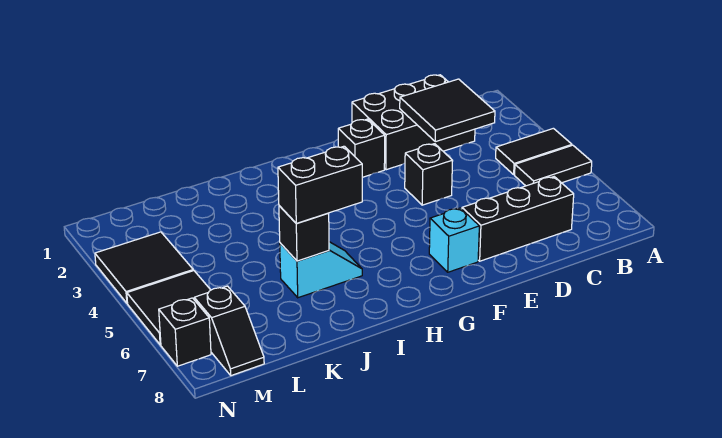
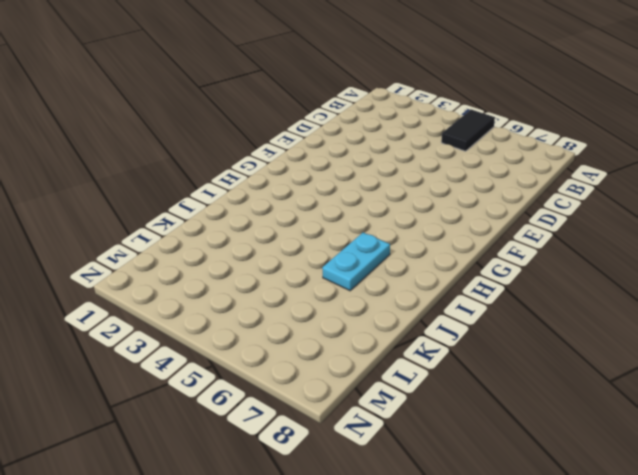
cyan plate I6:J6 level 1 -> cyan slope I6:J6 level 1 top J
none -> black tile A4:B4 level 1
none -> black brick C1:E2 level 1
none -> black brick C7:E7 level 1

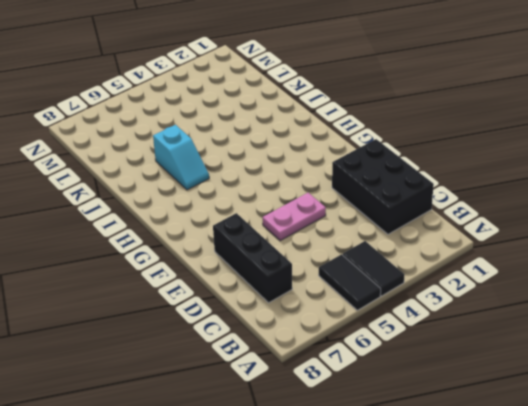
pink plate E4:E5 level 1 -> black brick E4 level 1
none -> black brick F2 level 1
none -> cyan brick F7 level 1
none -> black tile M3:N4 level 1

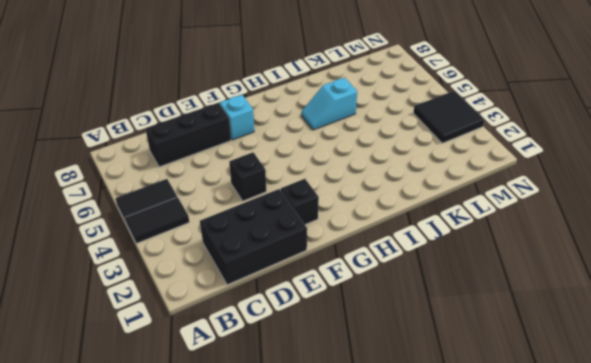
none -> black tile M5:N6 level 1
none -> black slope M7:M8 level 1 top 7
none -> black brick N7 level 1

